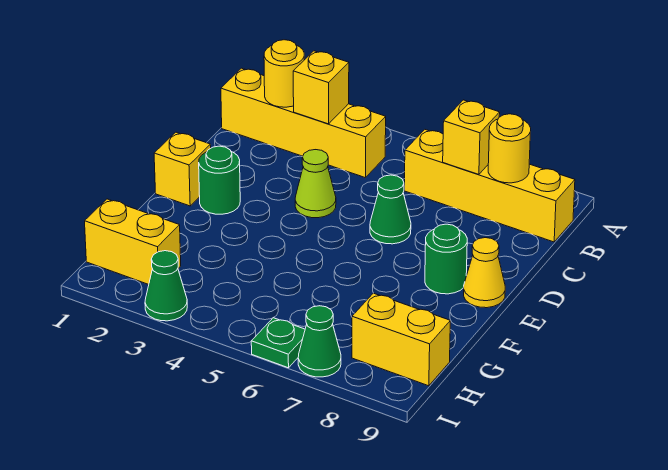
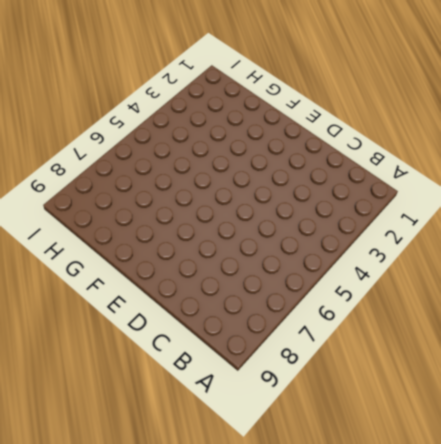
none -> yellow brick B1:B4 level 1
none -> yellow brick B6:B9 level 1
none -> lime cone D4 level 1

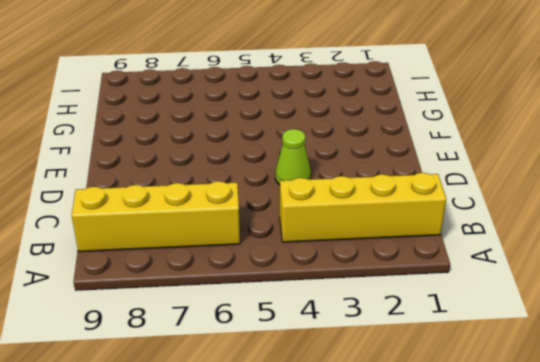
none -> green cone D6 level 1
none -> yellow brick E1 level 1
none -> green round brick E2 level 1

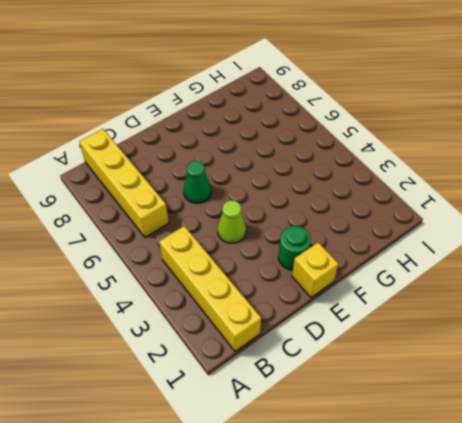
none -> green round brick E8 level 1
none -> yellow cone E9 level 1
none -> yellow brick H1:H2 level 1

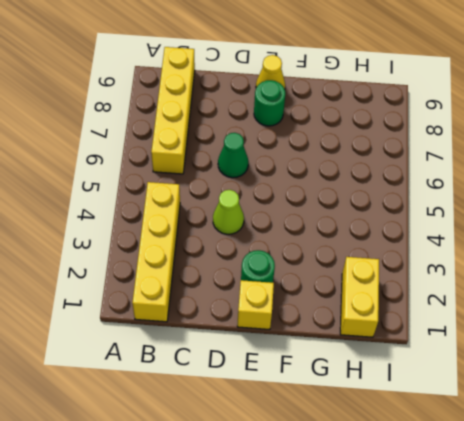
none -> yellow brick H8:H9 level 1
none -> green cone I3 level 1
none -> green plate I6 level 1

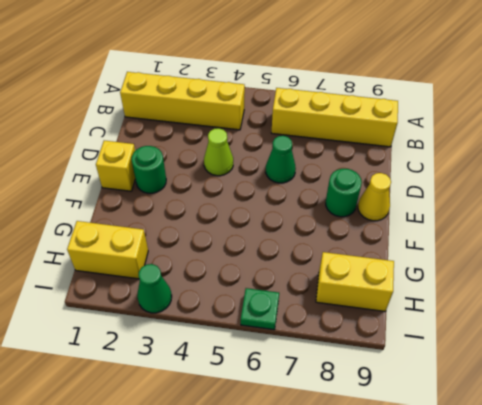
none -> green cone I7 level 1
none -> yellow round brick B2 level 2
none -> yellow brick B3 level 2

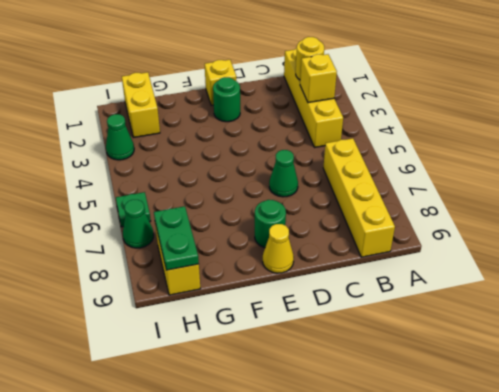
green plate H8:H9 level 2 -> none
none -> lime cone D4 level 1
none -> yellow brick B7 level 2
none -> yellow round brick B8 level 2

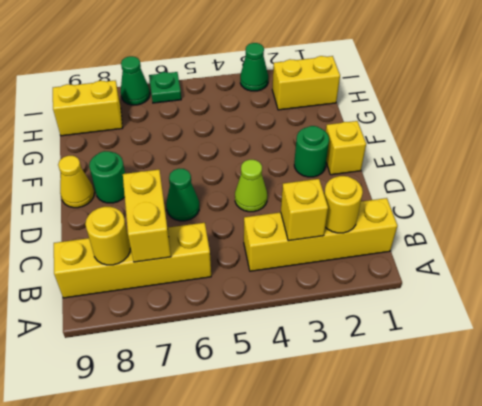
yellow brick B7:C7 level 2 -> yellow brick B7 level 2

